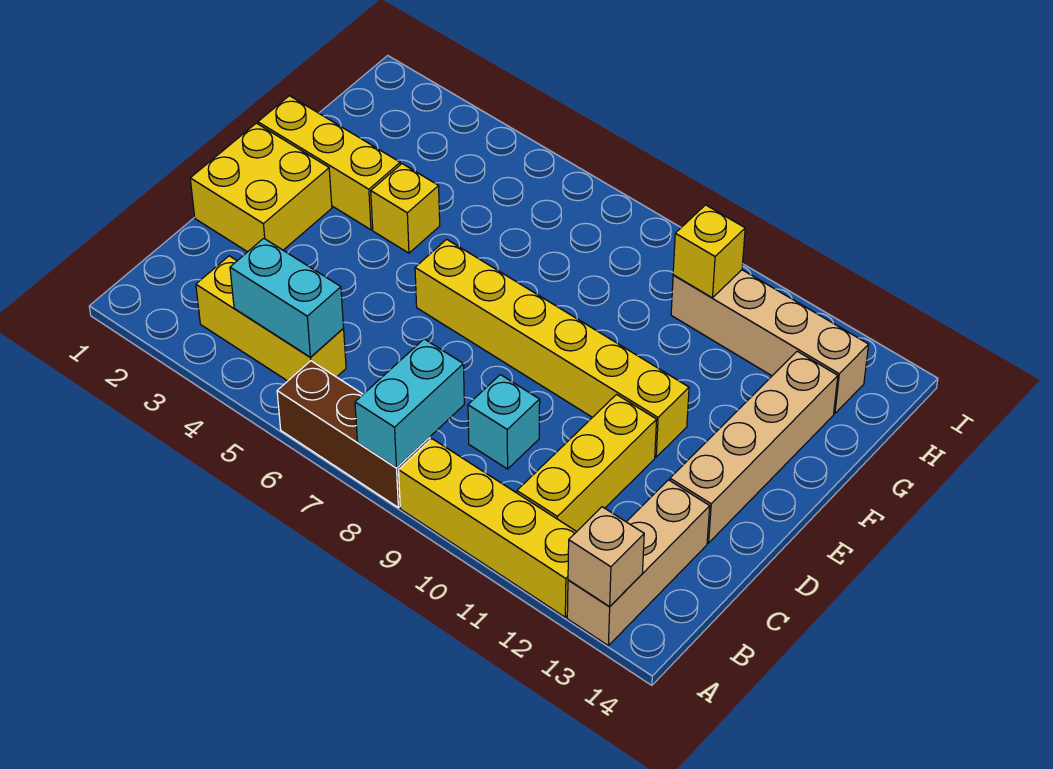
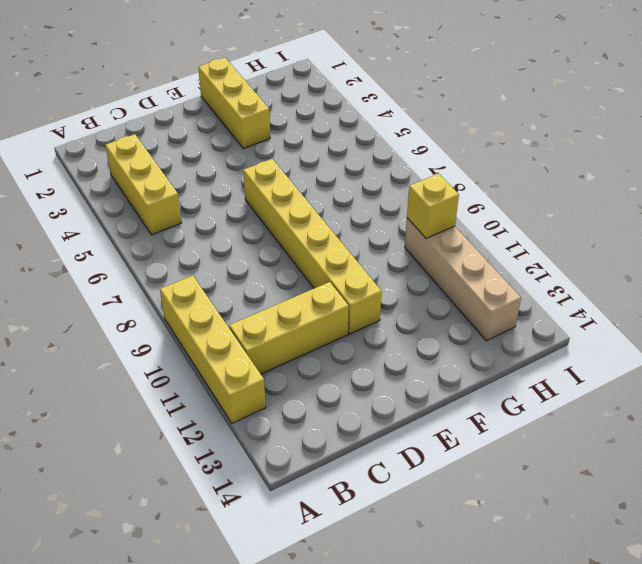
none -> brown brick A6:A8 level 1
none -> tan brick A13:C13 level 1
none -> cyan brick C9 level 1

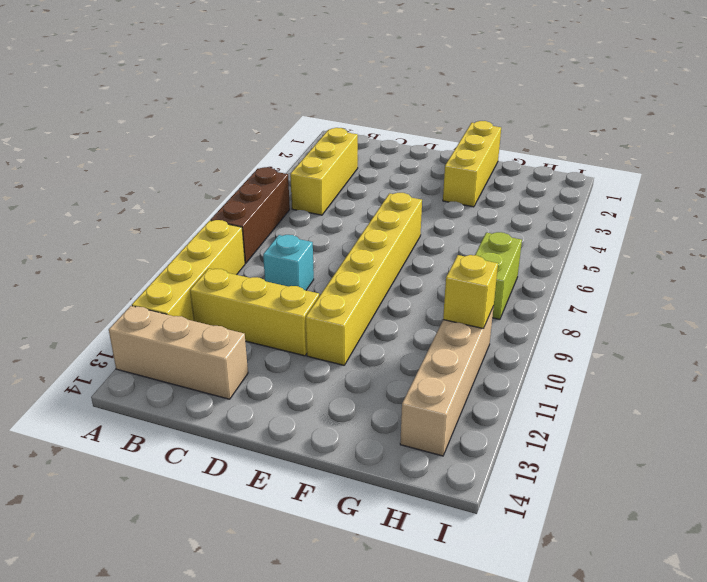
lime brick H7:H8 level 1 -> none
none -> yellow brick D1:E2 level 1
none -> tan brick D13:G13 level 1
none -> yellow brick F4 level 1

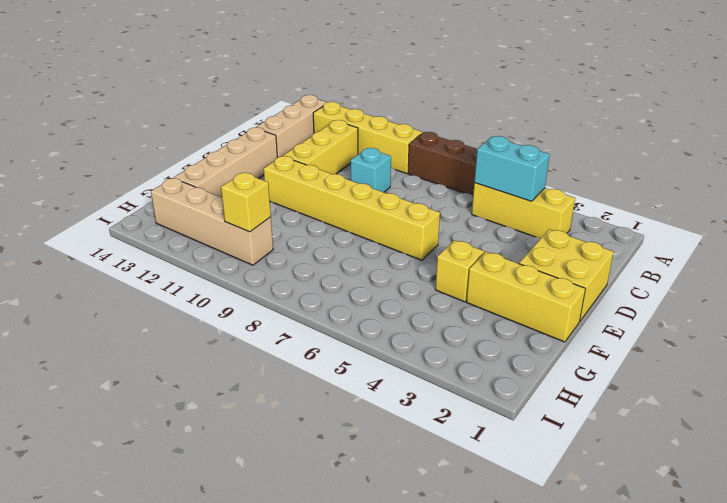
none -> cyan brick A8:B8 level 2
none -> tan brick A13 level 2

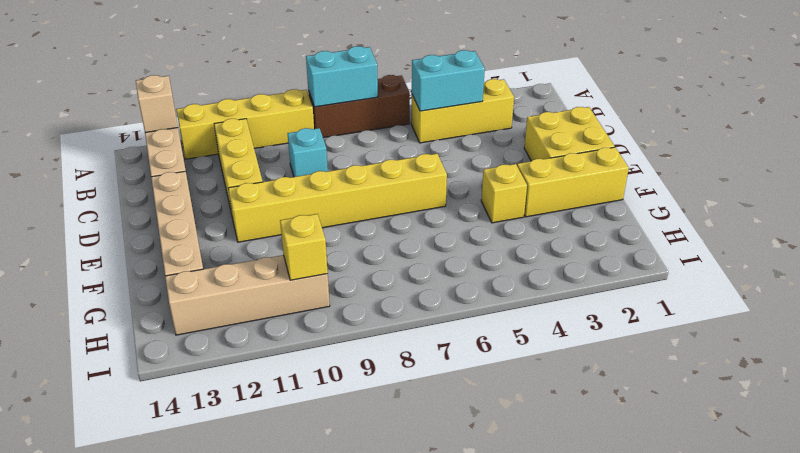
cyan brick A7:A8 level 2 -> cyan brick A8:B8 level 2

